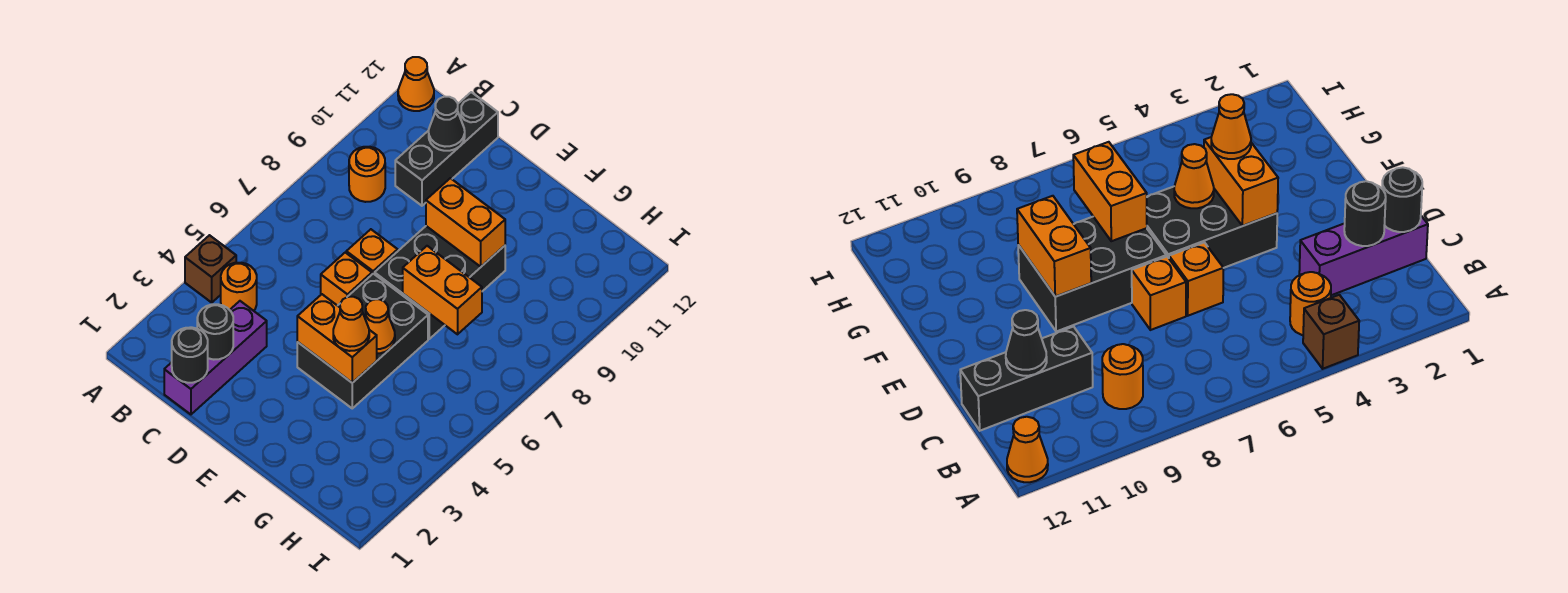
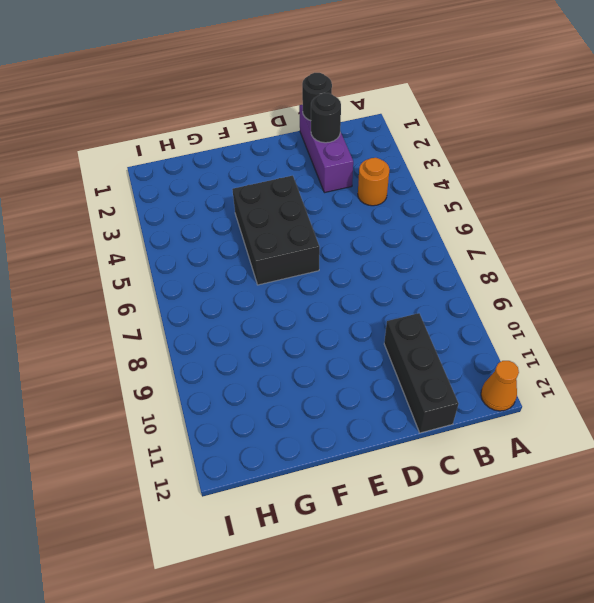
none -> brown brick A4 level 1
none -> orange round brick B9 level 1
none -> orange brick D6 level 1

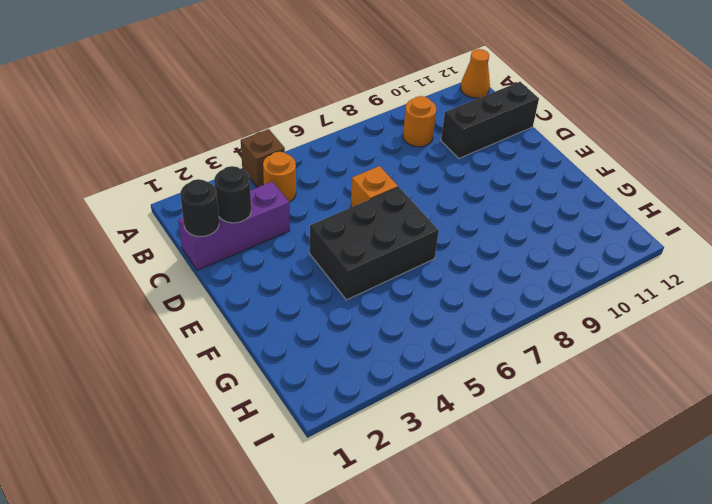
none -> orange brick D7 level 1
none -> black brick E7:F9 level 1
none -> black cone C11 level 2

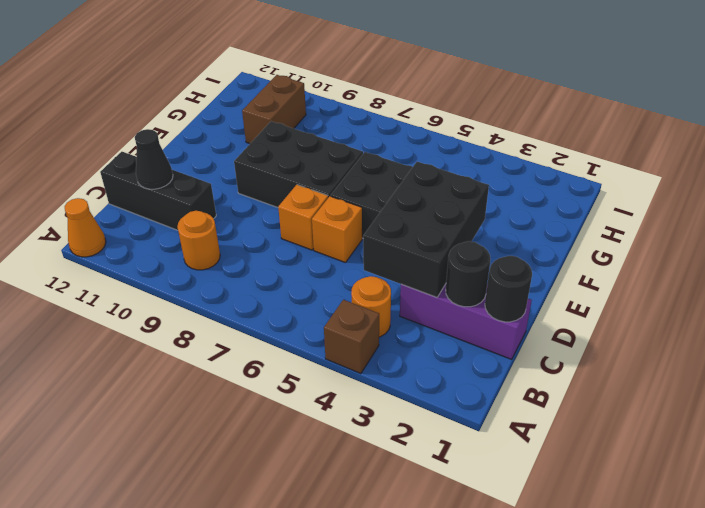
black brick C3:E4 level 2 -> orange brick E4:F4 level 2
brown brick G10:H10 level 1 -> none
none -> orange brick E9:F9 level 2
none -> orange cone F5 level 2
none -> orange brick F7:G7 level 2

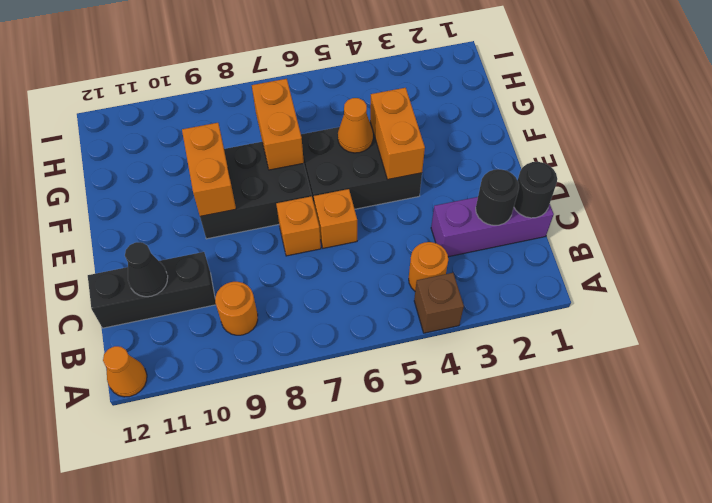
none -> orange cone F4 level 3

